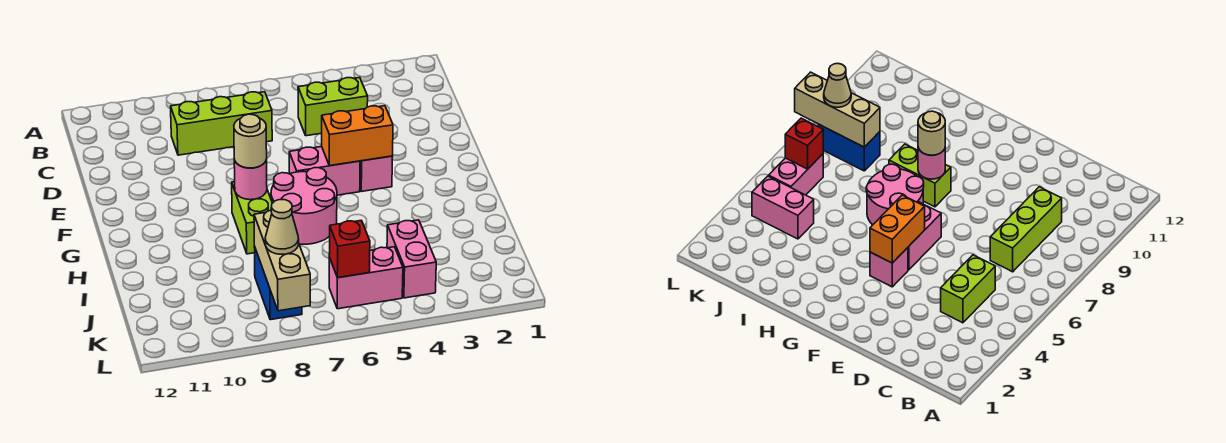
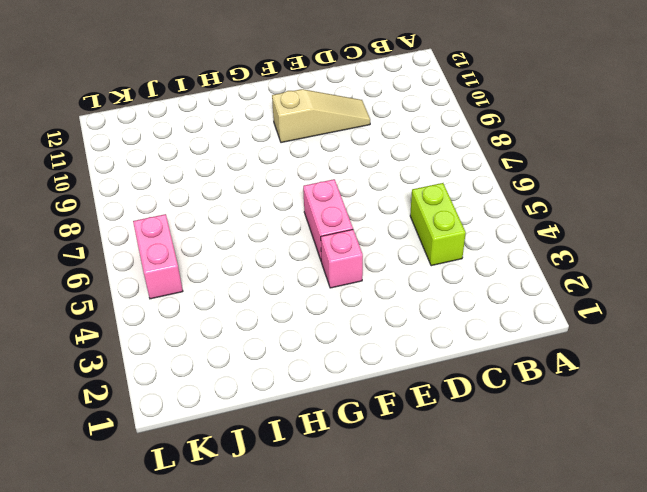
tan slope D10:F10 level 1 top F -> none
none -> lime brick C7:C9 level 1
none -> pink round brick G6:H7 level 1
none -> lime brick G8:H8 level 1

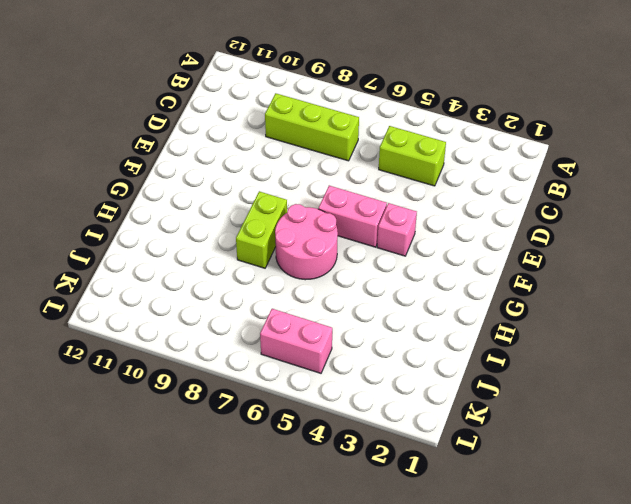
none -> pink brick J4:K4 level 1
none -> blue brick J8:K8 level 1
none -> orange brick F4:F5 level 2

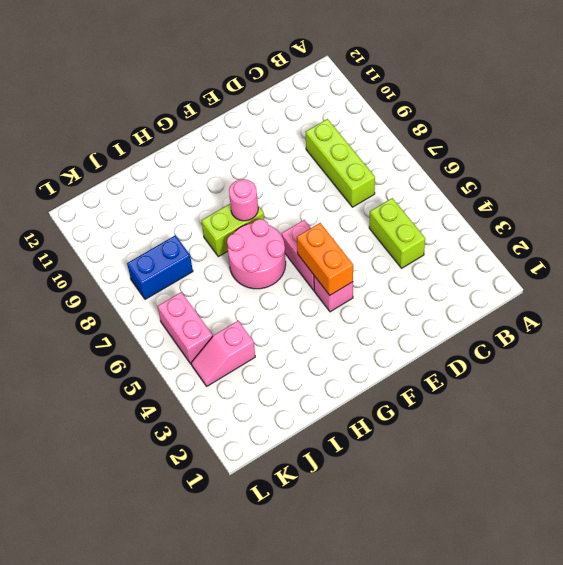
pink slope J4:K4 level 1 top J -> pink brick J4:K4 level 1
none -> tan brick J8:L8 level 2
none -> red brick K6 level 2
none -> tan round brick G8 level 3

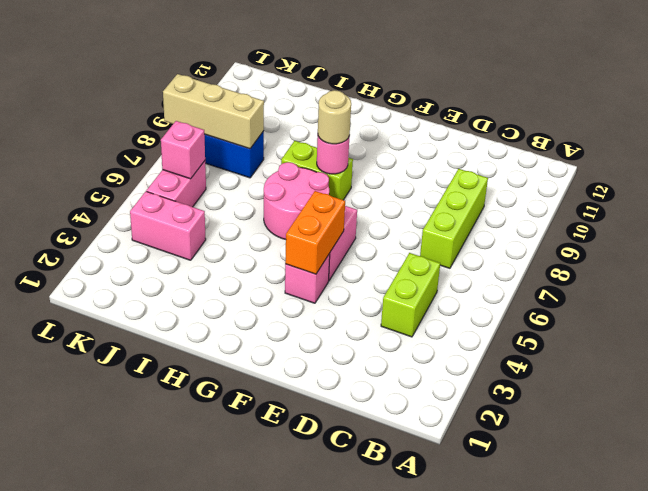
pink brick K6 level 2 -> red brick K6 level 2
none -> tan cone K8 level 3

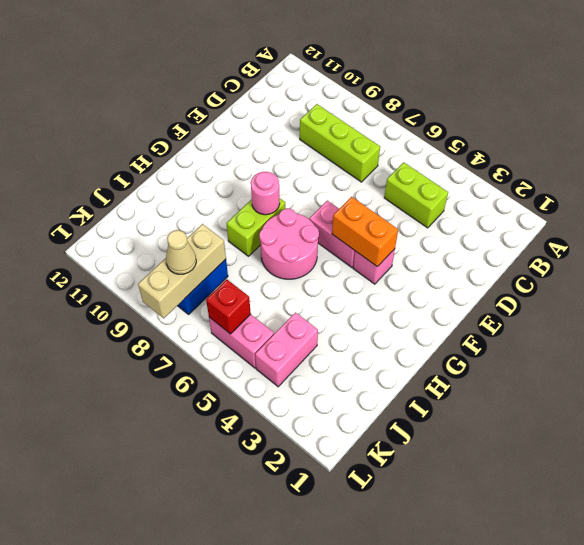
none -> tan round brick G8 level 3

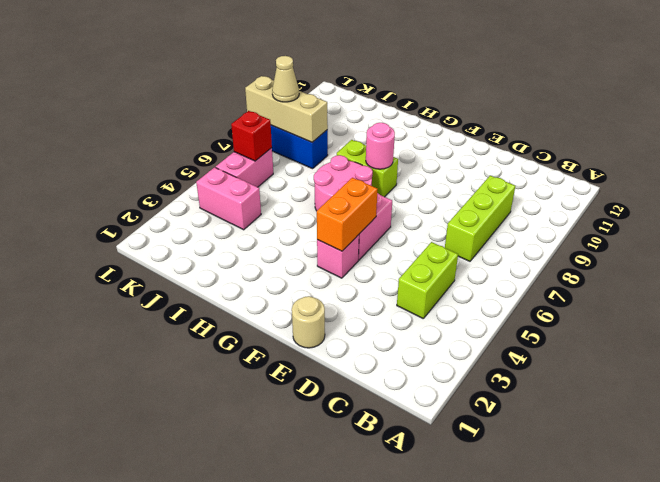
tan round brick E1 level 1 -> tan round brick G8 level 3

